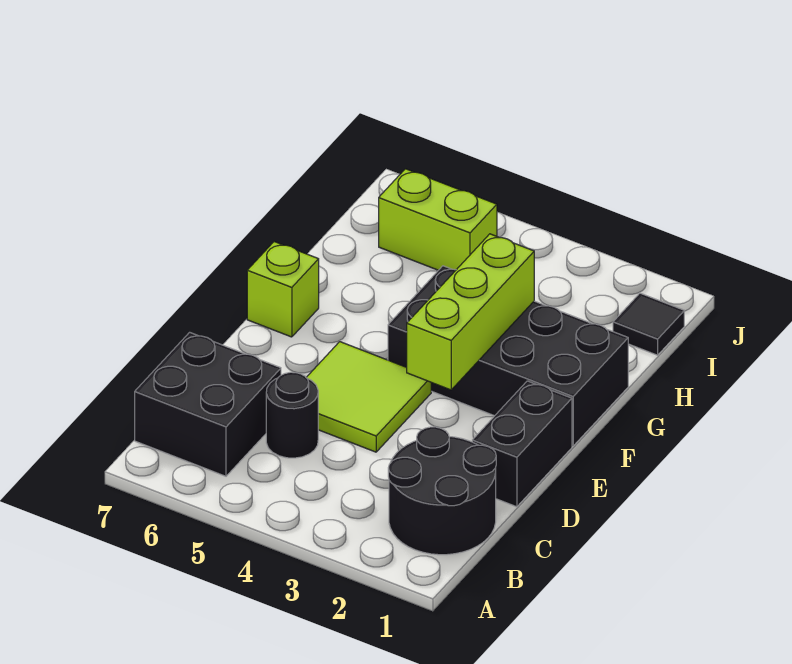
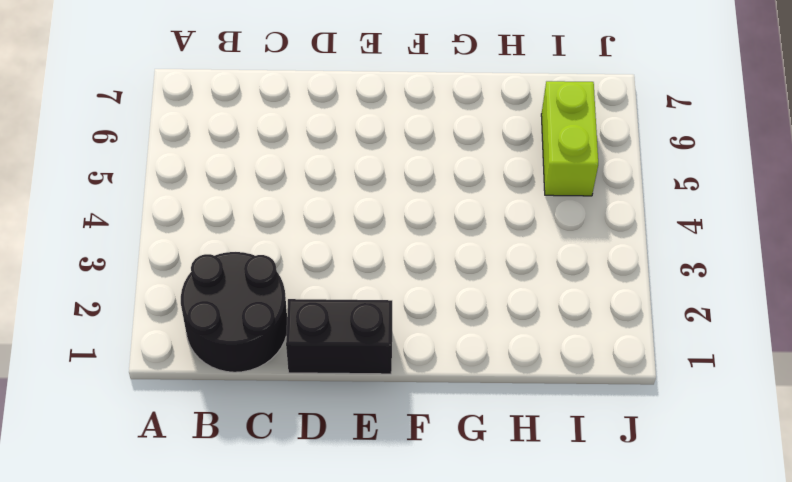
none -> black brick B6:C7 level 1
none -> black round brick C5 level 1

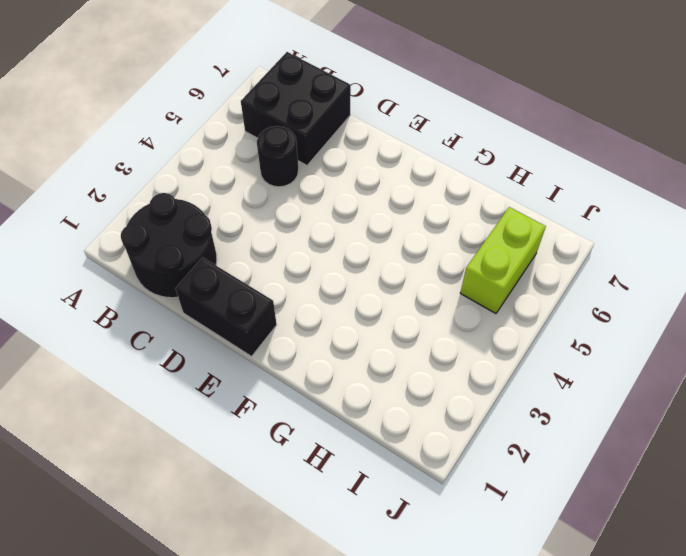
none -> lime tile D4:E5 level 1
none -> black brick F1:G4 level 1

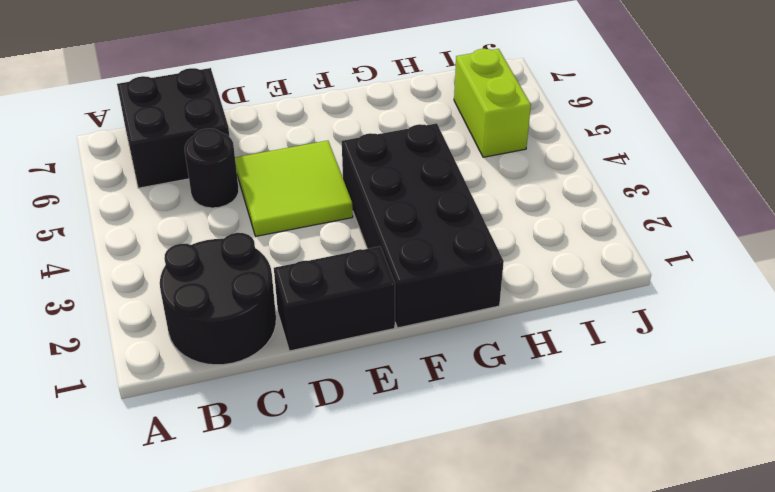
none -> lime brick F7 level 1
none -> black tile I1 level 1

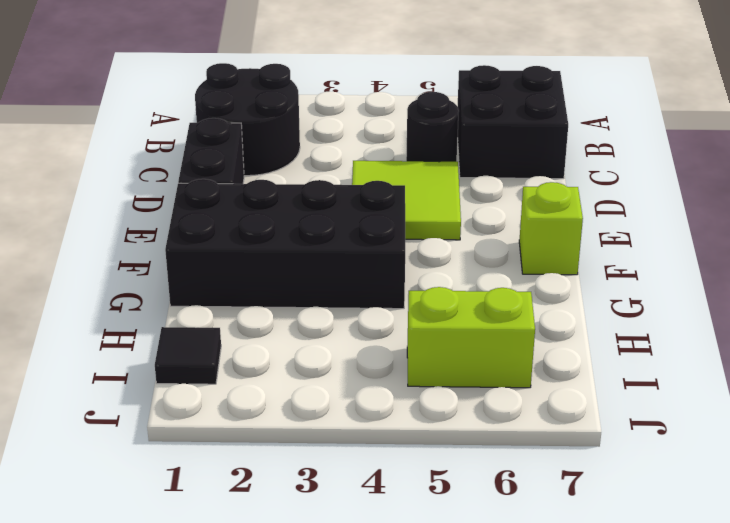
none -> lime brick E3:G3 level 2

